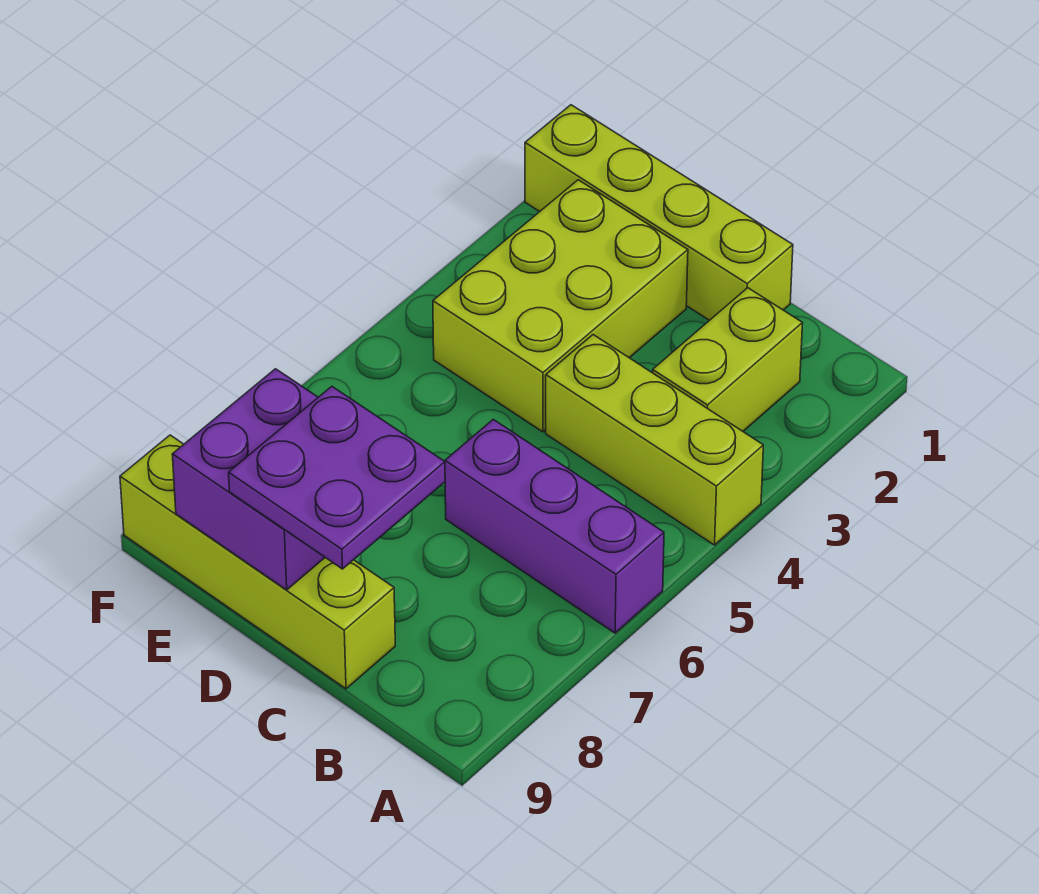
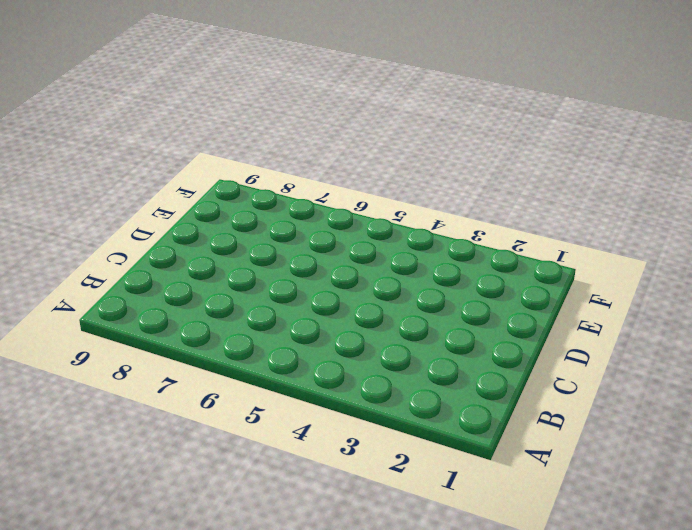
none -> lime brick A4:C4 level 1
none -> purple brick A6:C6 level 1

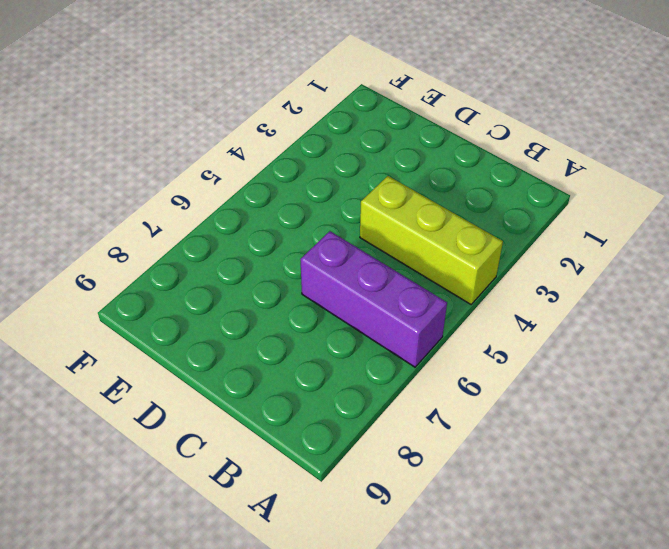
none -> lime brick B2:B3 level 1
none -> lime brick C1:F1 level 1

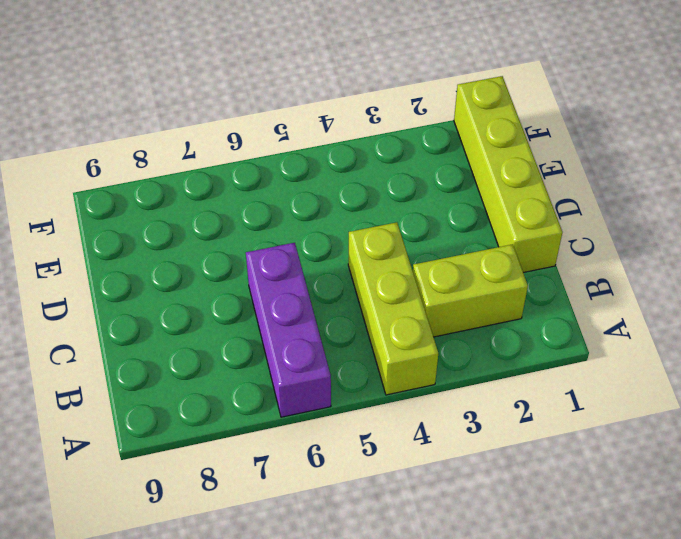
none -> lime brick C9:F9 level 1
none -> lime brick D2:E4 level 1

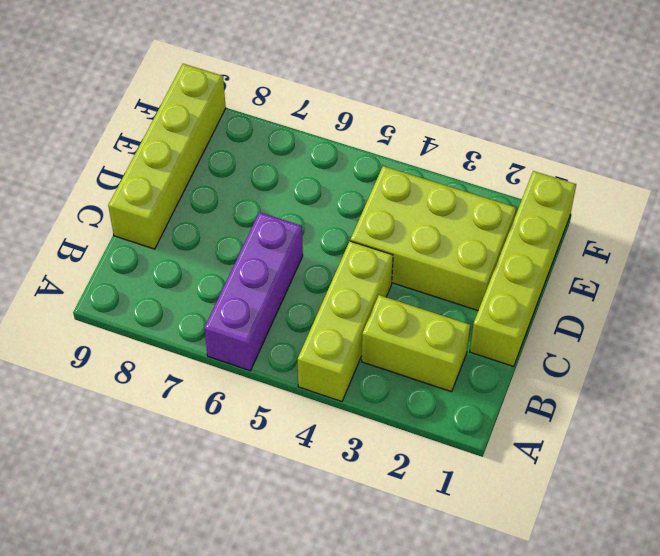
none -> purple brick D8:E9 level 2
none -> purple plate C8:D9 level 3

